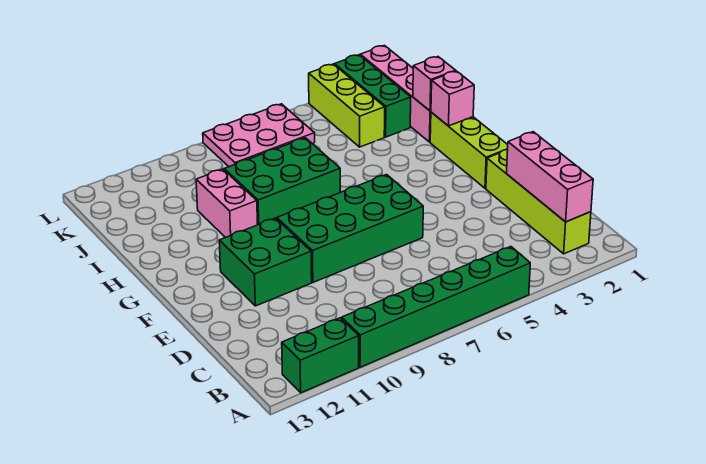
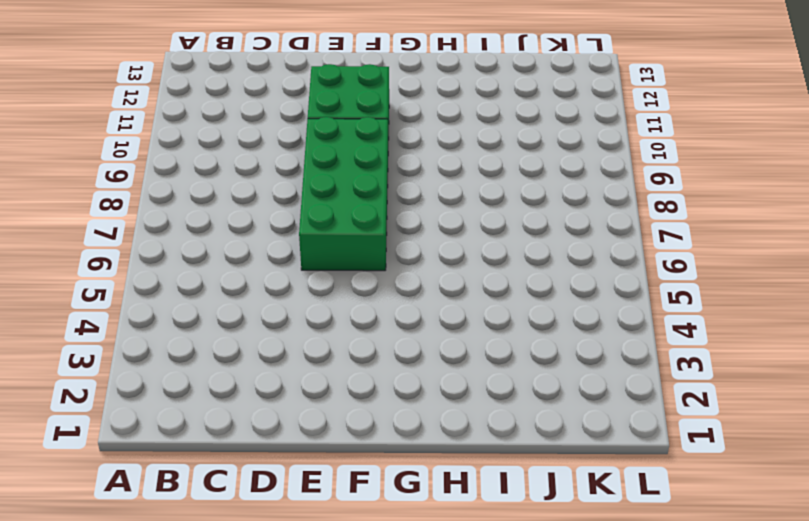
none -> green brick A5:A10 level 1
none -> green brick A11:A12 level 1
none -> lime brick B2:E2 level 1

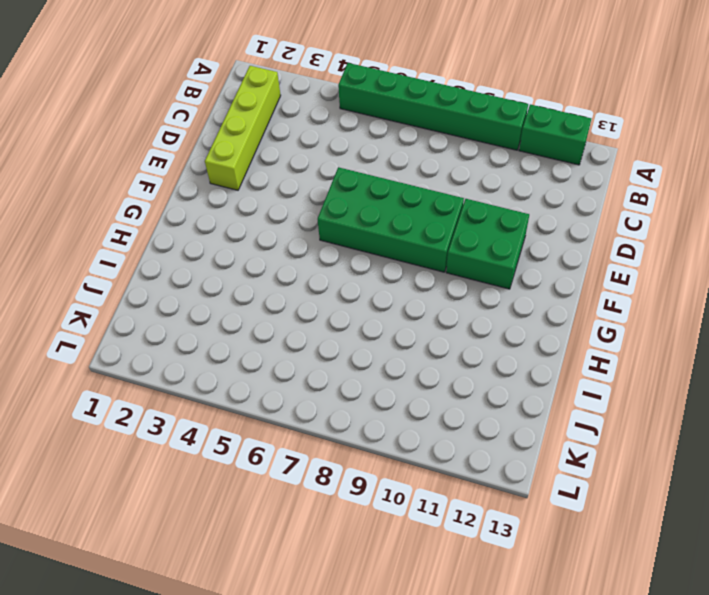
none -> lime brick F2:H2 level 1
none -> green brick H7:I9 level 1
none -> pink brick H10:I10 level 1

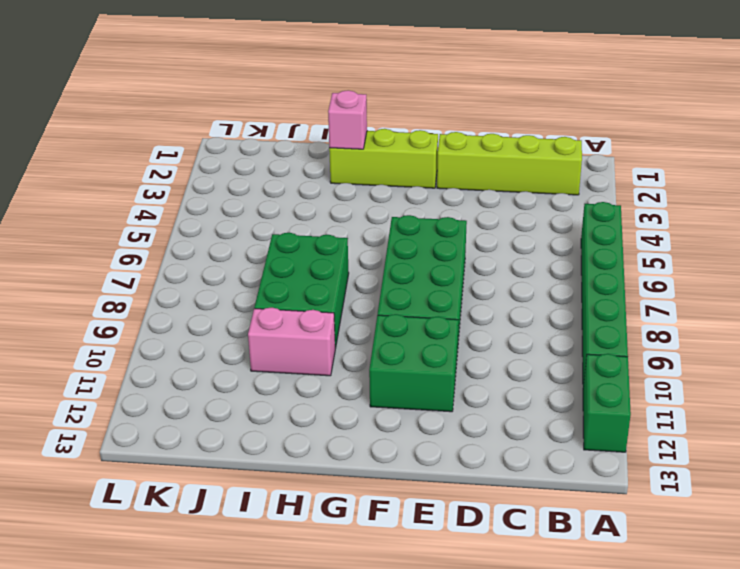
none -> pink brick I2:L2 level 1
none -> green brick J3:L3 level 1
none -> lime brick J4:L4 level 1

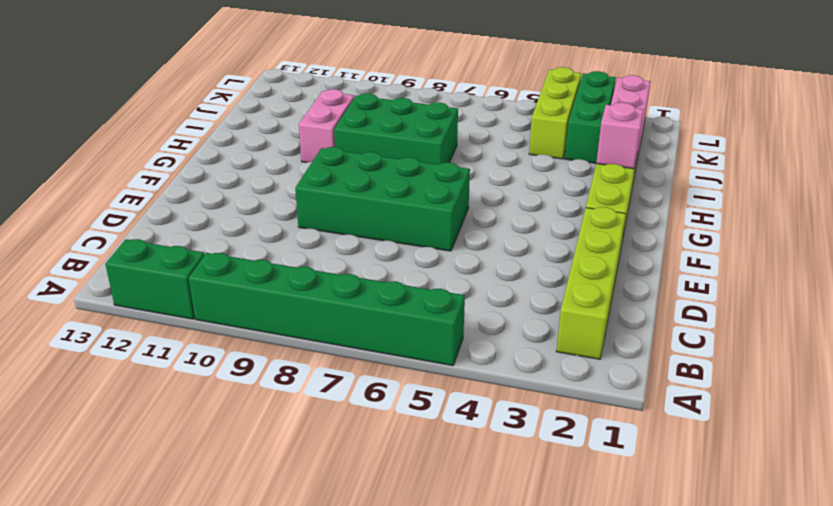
none -> green brick E10:F11 level 1
none -> pink plate K6:L8 level 1
none -> pink brick B2:D2 level 2

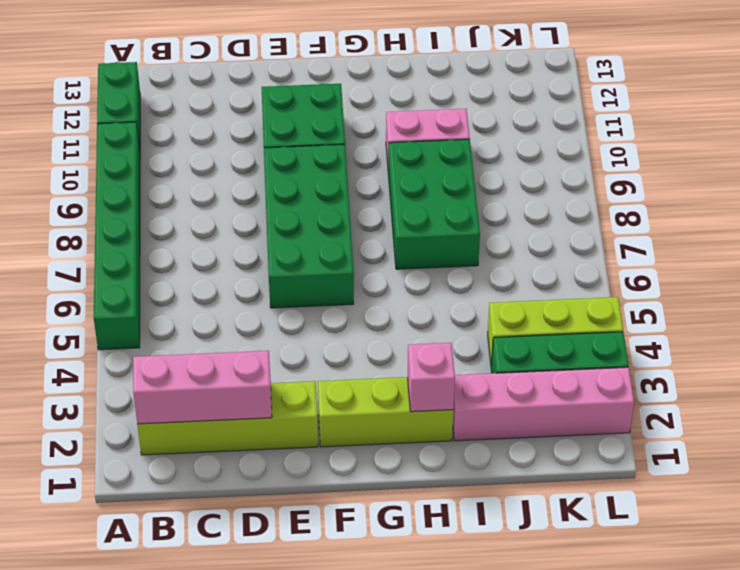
none -> pink plate K6:L8 level 1
none -> pink brick I2 level 2

